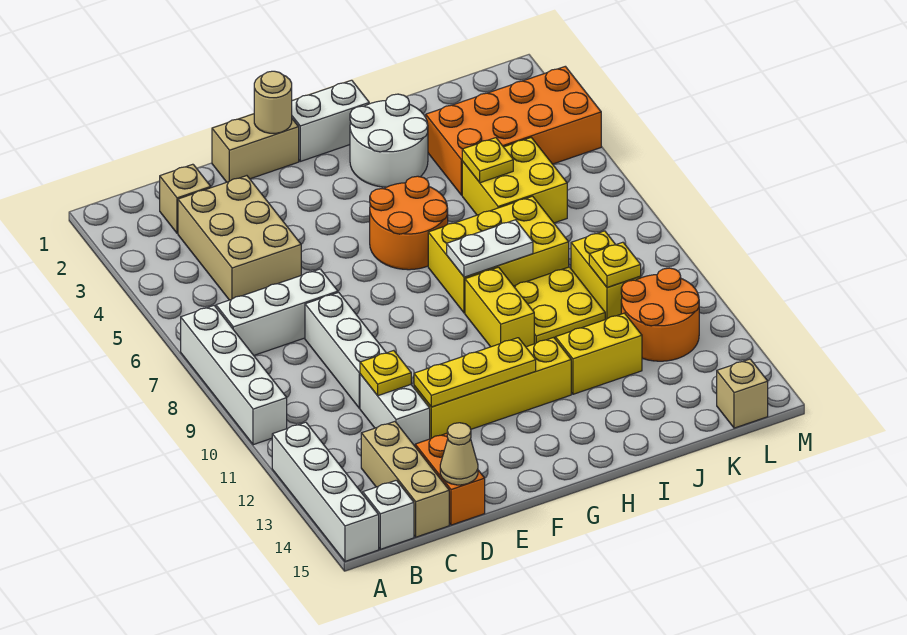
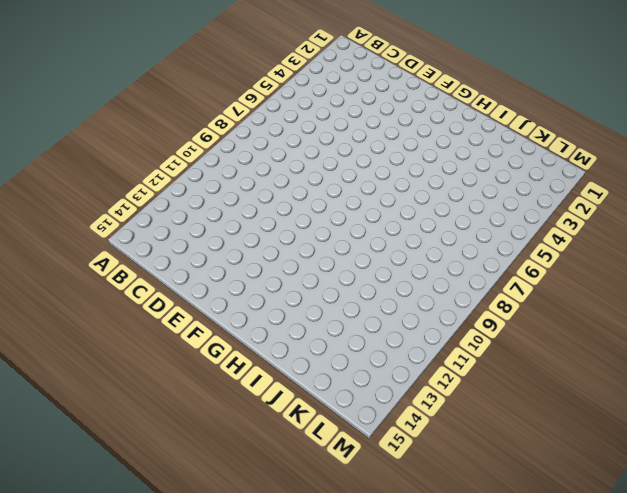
none -> white brick A7:A10 level 1
none -> white brick A12:A15 level 1
none -> white brick B7:D7 level 1
none -> white brick B15 level 1

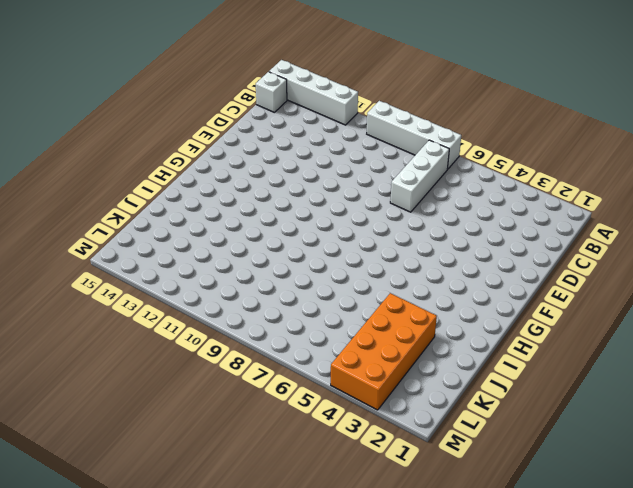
none -> tan brick C2 level 1
none -> tan brick C3:D5 level 1
none -> tan brick C13:C15 level 1
none -> white brick D8:D10 level 1

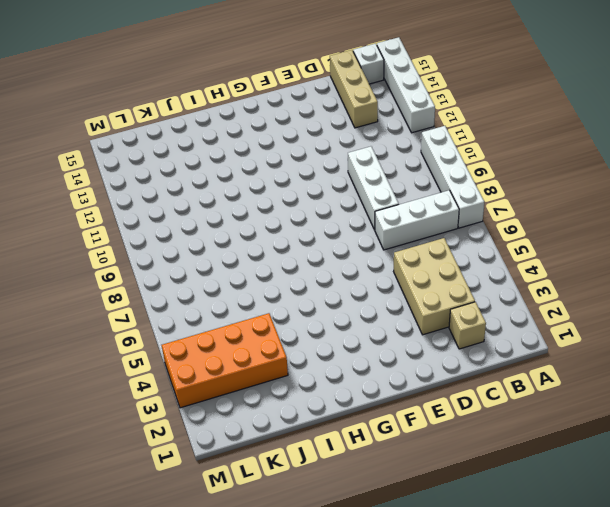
none -> white brick D11:D12 level 1
none -> orange brick D14:D15 level 1
none -> tan brick E1:F1 level 1
none -> yellow brick E12:H12 level 1

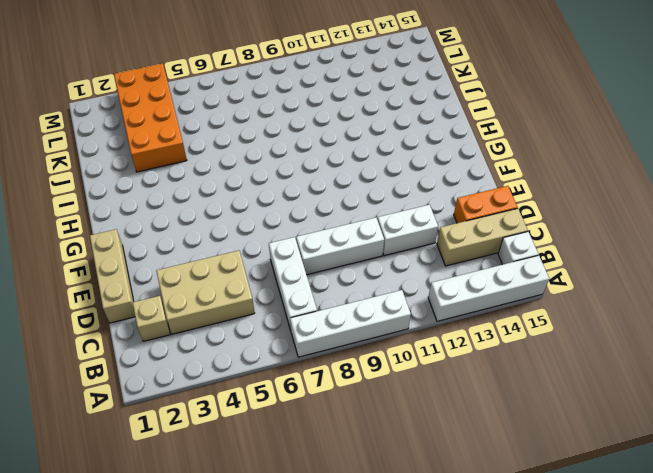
tan brick D1:F1 level 1 -> tan brick E1:F1 level 1
none -> yellow brick E12:H12 level 1
none -> white brick G1:H1 level 1
none -> orange round brick G5:H6 level 1
none -> white round brick H2:I3 level 1

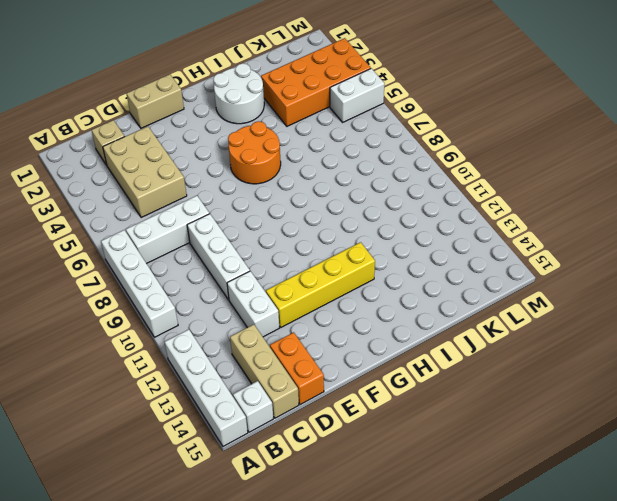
white brick L5:M5 level 1 -> white brick G1:H1 level 1
none -> yellow brick H7:J8 level 1
none -> yellow brick H9:H10 level 1
none -> yellow plate I9:J10 level 1
none -> yellow brick I12:J12 level 1

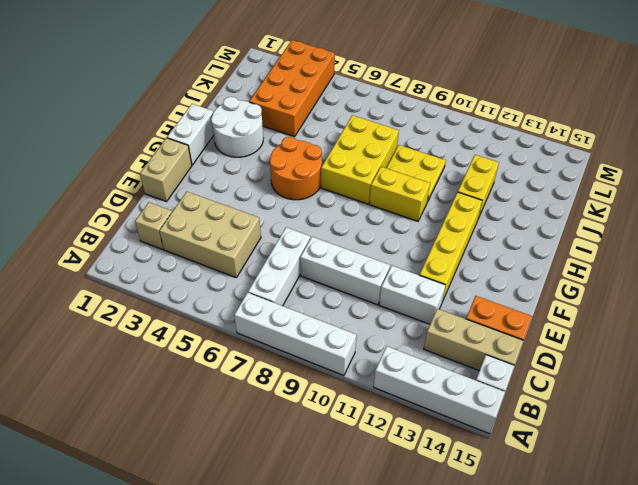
none -> yellow brick J5:K6 level 1
none -> yellow brick K9:K10 level 1
none -> orange round brick K11:L12 level 1
none -> tan brick L15 level 1

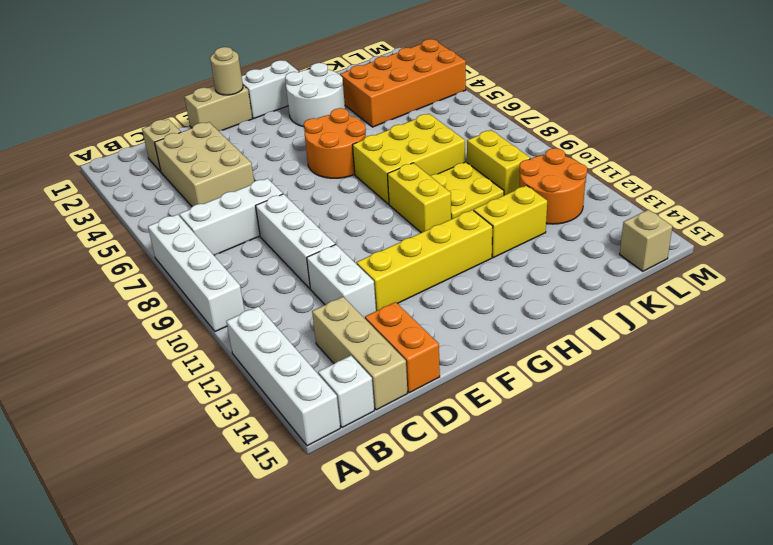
none -> yellow brick J5:K6 level 1
none -> yellow plate D11 level 2
none -> tan cone D15 level 2
none -> yellow plate E12:G12 level 2

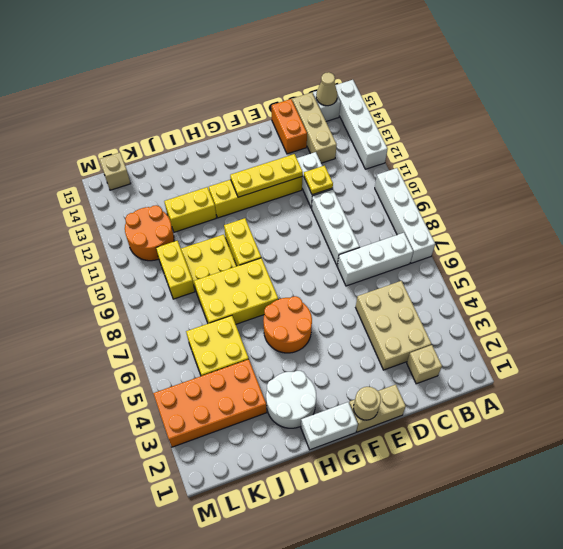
tan cone B15 level 2 -> tan cone D15 level 2
none -> white plate H8:I8 level 2
none -> yellow plate J5 level 2
none -> yellow plate K10 level 2

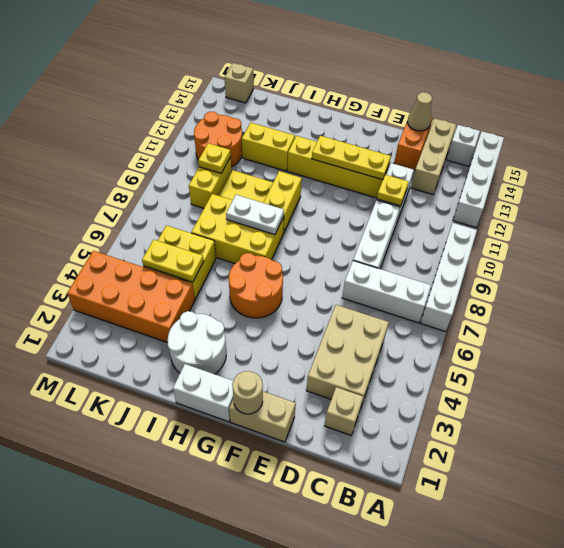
yellow plate J5:K5 level 2 -> yellow plate J5 level 2

